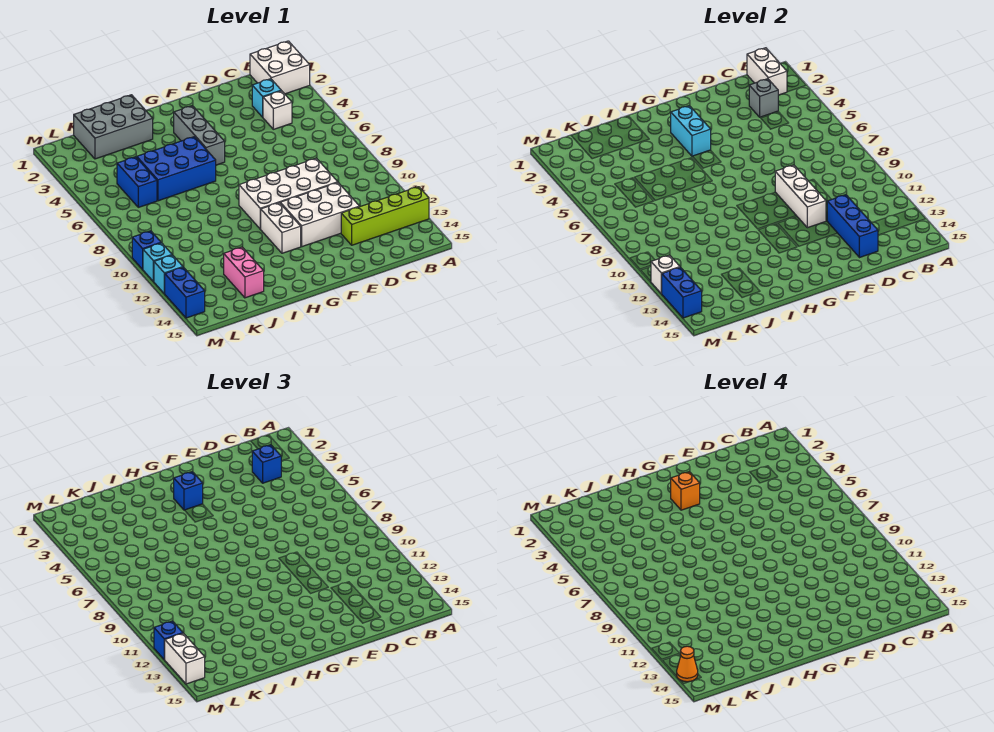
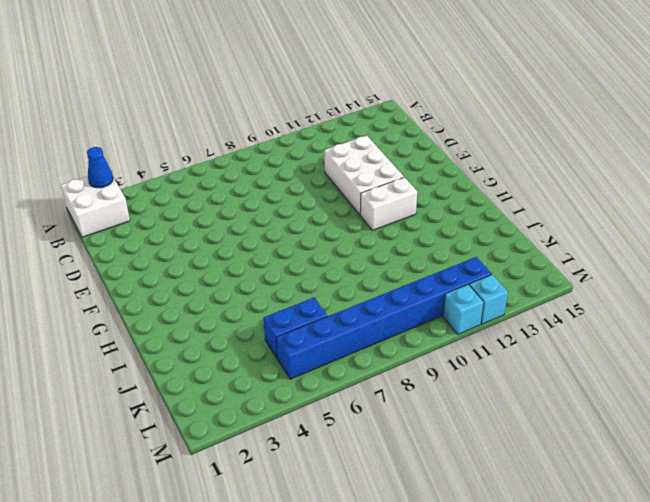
blue cone A2 level 2 -> none
blue brick L5:L12 level 1 -> none
none -> lime brick A13:D13 level 1
none -> cyan brick C3 level 1
none -> white brick C4 level 1

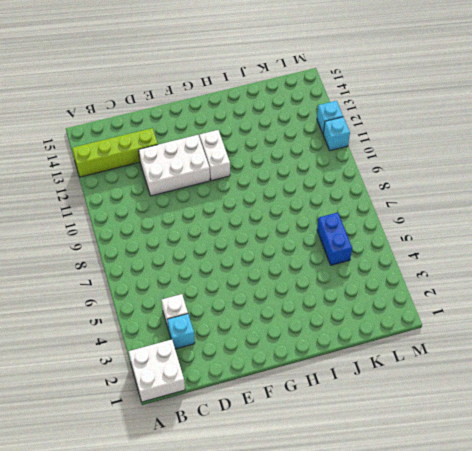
none -> white brick D9:G10 level 1
none -> grey brick G3:G5 level 1
none -> blue brick H5:J6 level 1

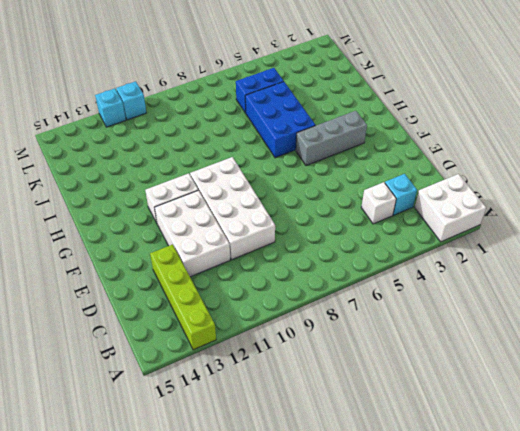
none -> grey brick I1:K2 level 1
none -> pink brick J13:J14 level 1
none -> blue brick M10 level 1

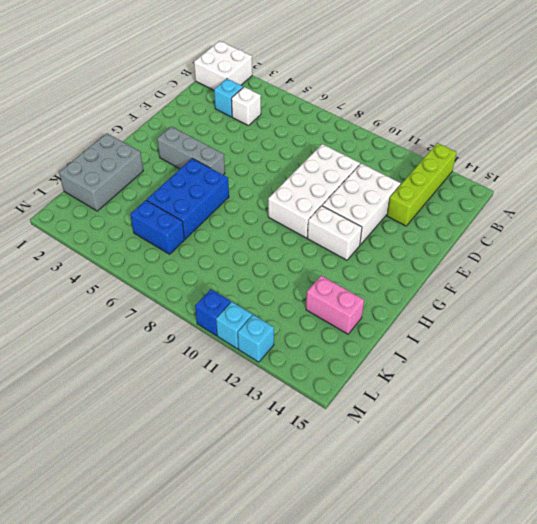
none -> blue brick M13:M14 level 1
none -> white brick B1:B2 level 2
none -> grey brick C3 level 2

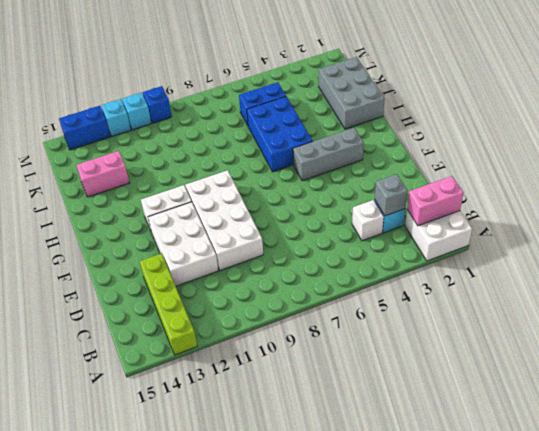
pink brick B1:B2 level 2 -> white brick B1:B2 level 2
none -> blue brick D12:D14 level 2
none -> white brick E9:E11 level 2
none -> cyan brick G3:G4 level 2

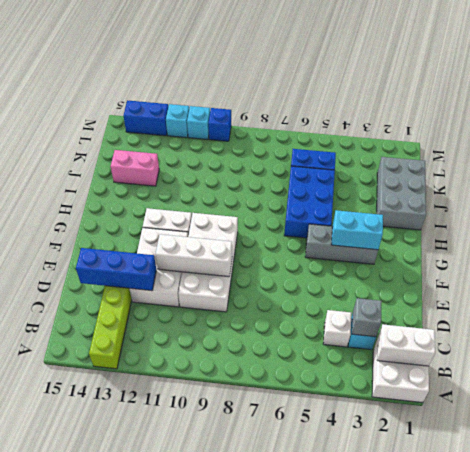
none -> white brick M12 level 2
none -> blue brick M13:M14 level 2
none -> blue brick C3 level 3

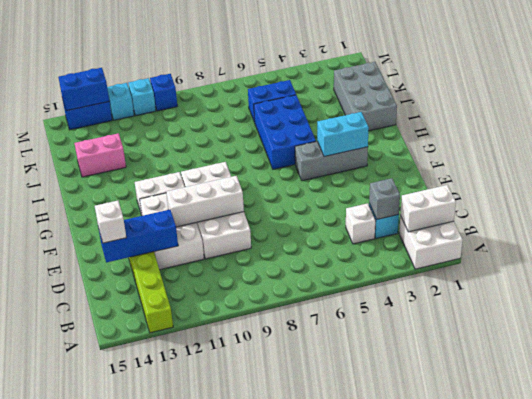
white brick D14 level 3 -> white brick M12 level 2
none -> blue brick C3 level 3
none -> blue brick G3 level 3
none -> blue brick M12 level 3

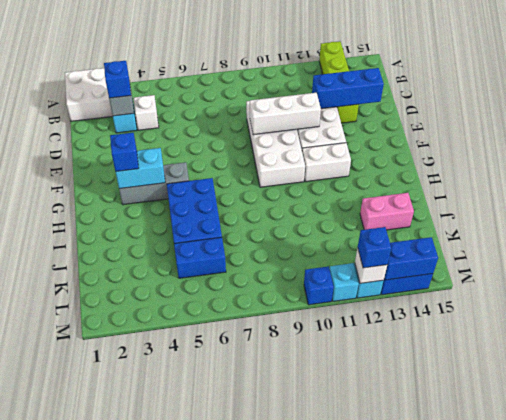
none -> grey brick I1:K2 level 1
none -> white brick B1:B2 level 2
none -> white brick M13:M14 level 3

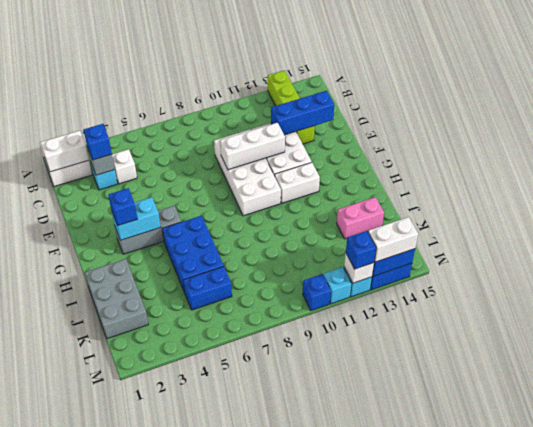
none -> orange brick G3 level 4
none -> orange cone M14 level 4

